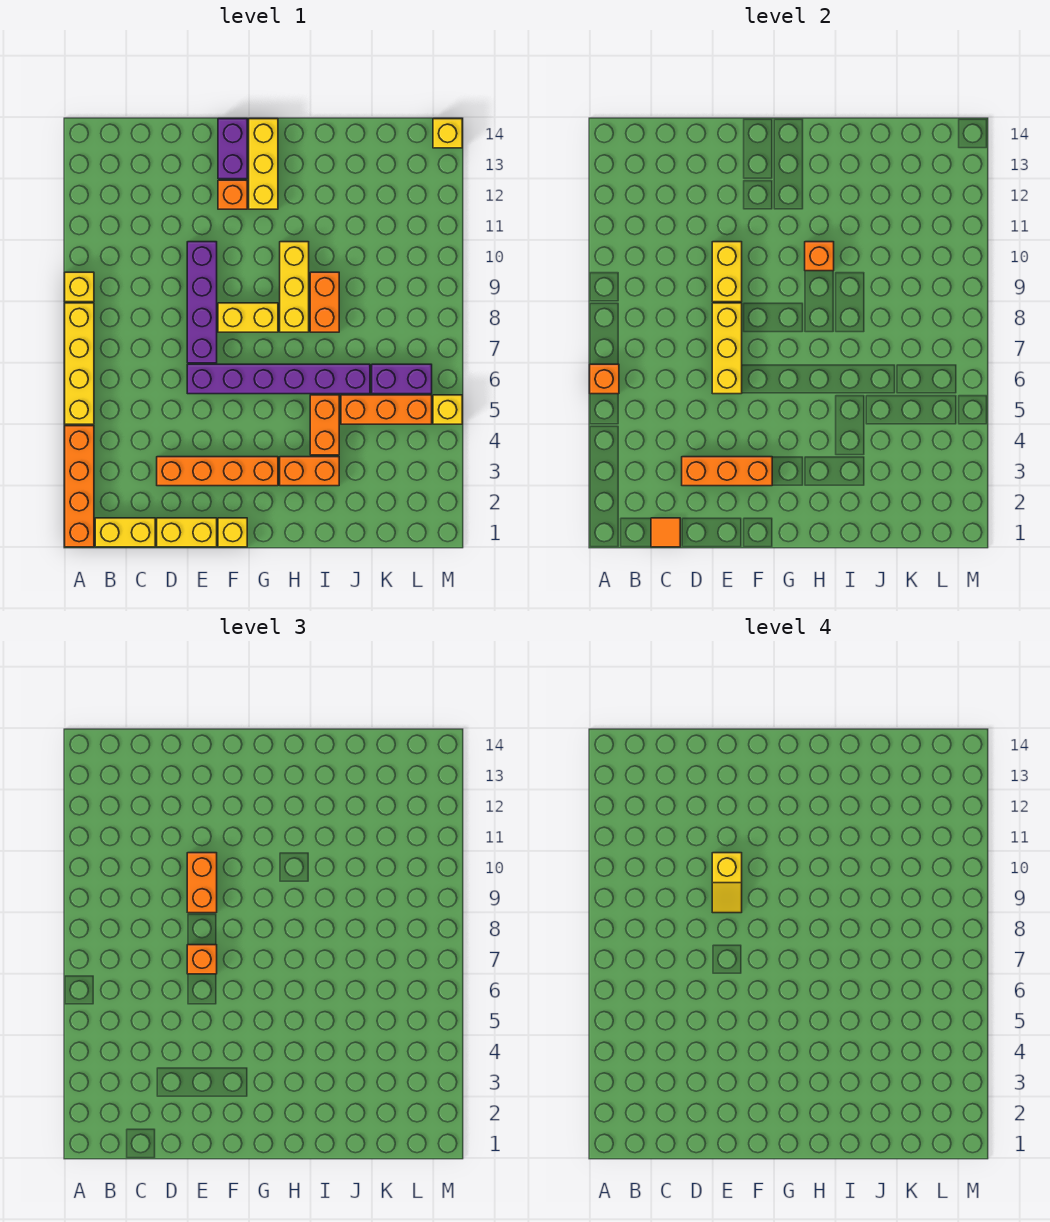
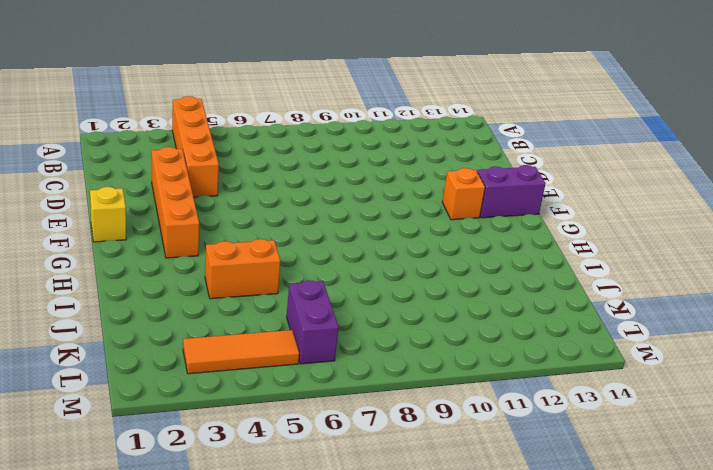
orange brick A4:D4 level 1 -> orange brick A1:A4 level 1
orange tile L3:L5 level 1 -> orange brick J5:L5 level 1
none -> yellow brick A5:A8 level 1
none -> yellow brick A9 level 1
none -> yellow brick B1:C1 level 1
none -> yellow brick D1:E1 level 1

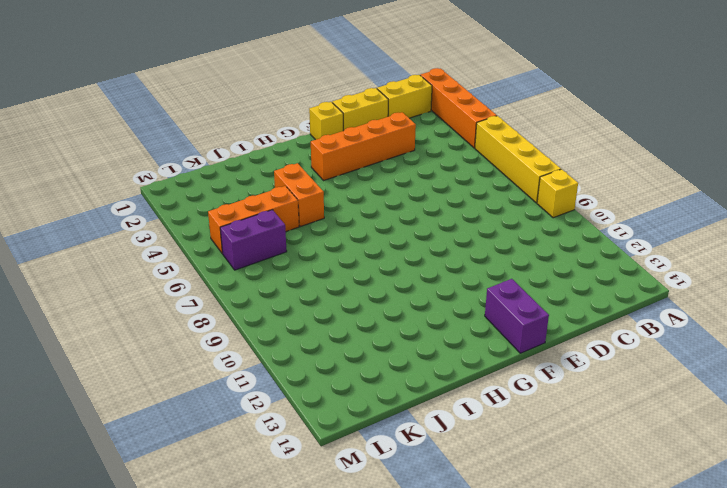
none -> purple brick E6:J6 level 1
none -> purple brick E7:E10 level 1
none -> yellow brick F8:G8 level 1
none -> orange brick F12 level 1

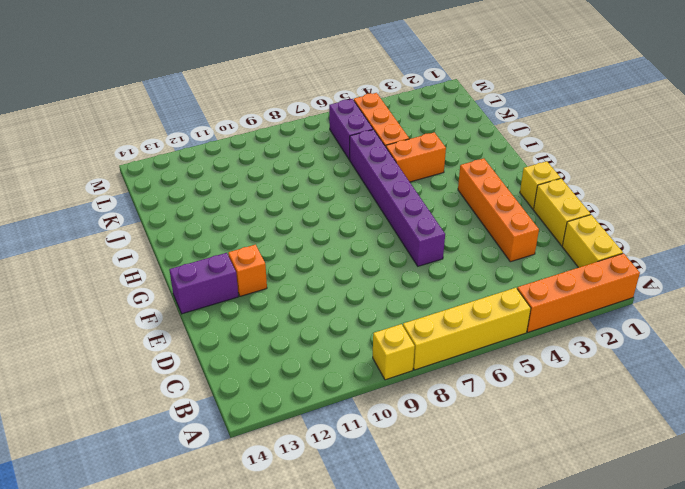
none -> purple brick E7:E10 level 1
none -> yellow brick F8:G8 level 1
none -> yellow brick G12:G14 level 1
none -> orange brick H3:I3 level 1

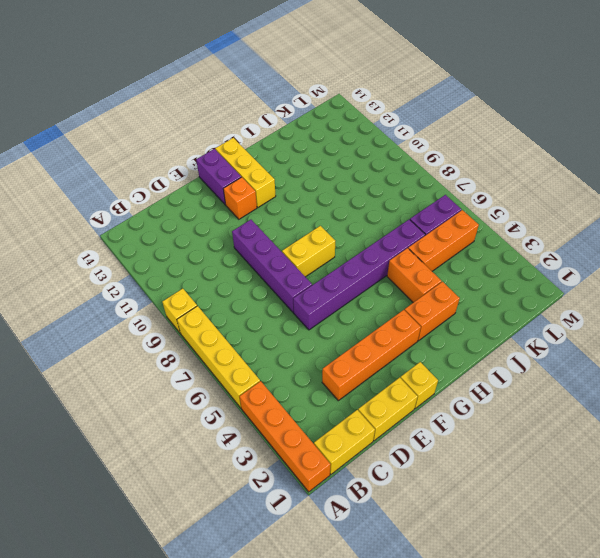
none -> yellow brick H8:H10 level 1
none -> orange brick I8:I9 level 1
none -> yellow brick M5 level 1
none -> yellow brick M14 level 1

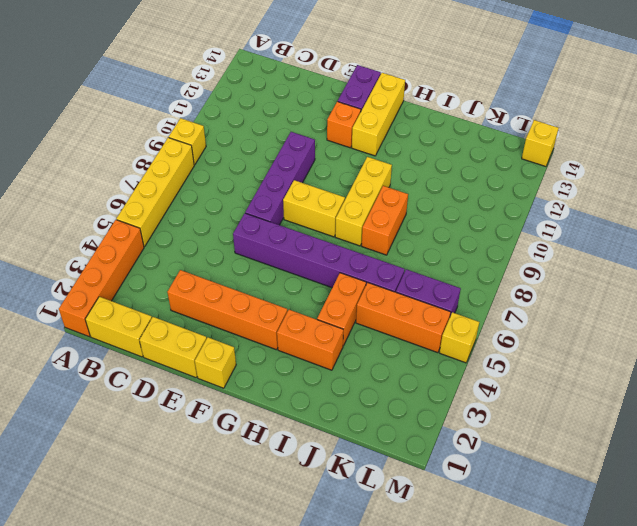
none -> orange brick A6 level 2
none -> orange tile C1 level 2
none -> orange brick D3:F3 level 2
none -> yellow brick E6:E8 level 2

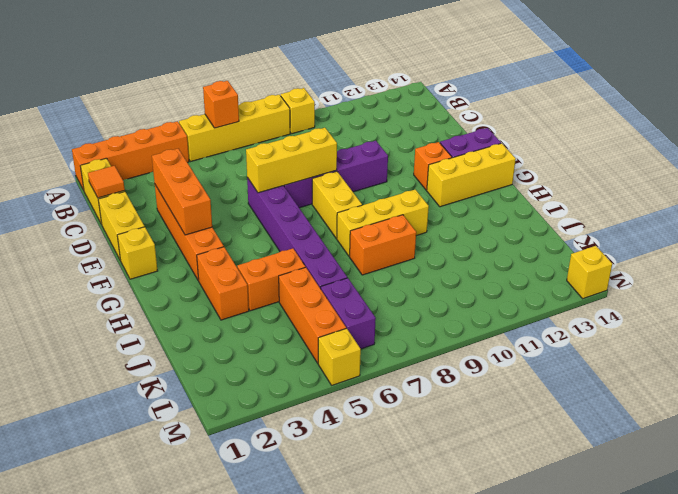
none -> yellow brick E9:E10 level 2
none -> orange brick H10 level 2
none -> orange brick E7 level 3
none -> orange brick E9:E10 level 3

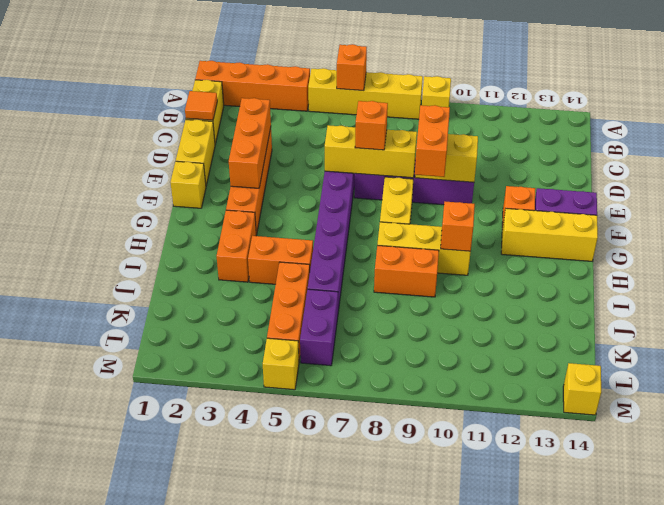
orange brick E9:F9 level 3 -> orange brick E9:E10 level 3
none -> yellow slope E9:E10 level 4 top 10

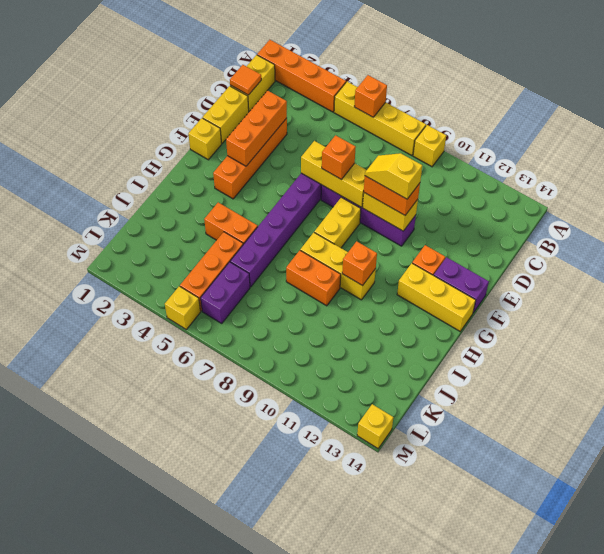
none -> orange brick H3:I3 level 1

